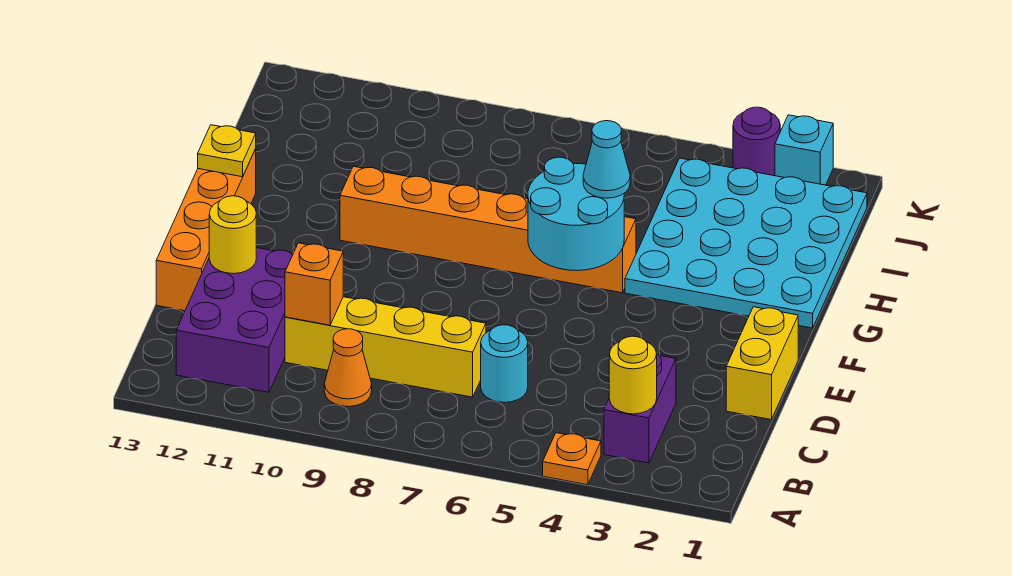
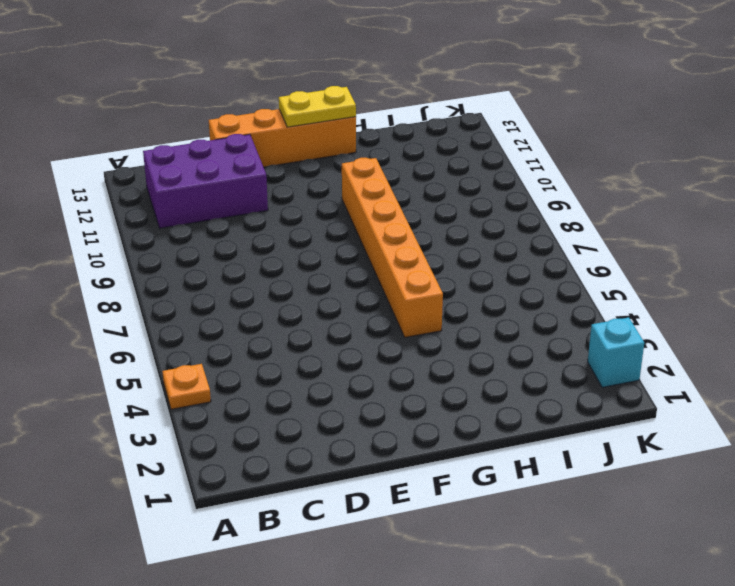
yellow plate F13:G13 level 2 -> yellow plate G13 level 2
none -> purple brick B3:C3 level 1
none -> orange cone B9 level 1
none -> cyan round brick C6 level 1

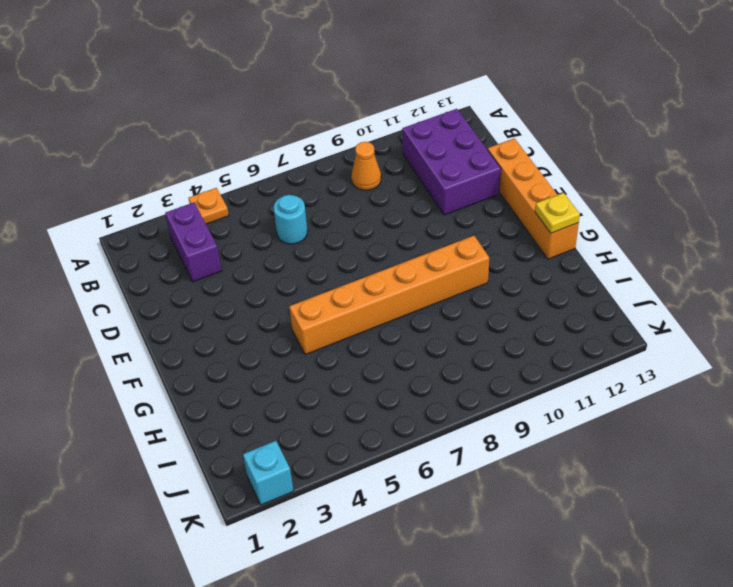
none -> yellow brick C7:C10 level 1
none -> yellow brick D1:E1 level 1
none -> cyan plate G1:J4 level 1

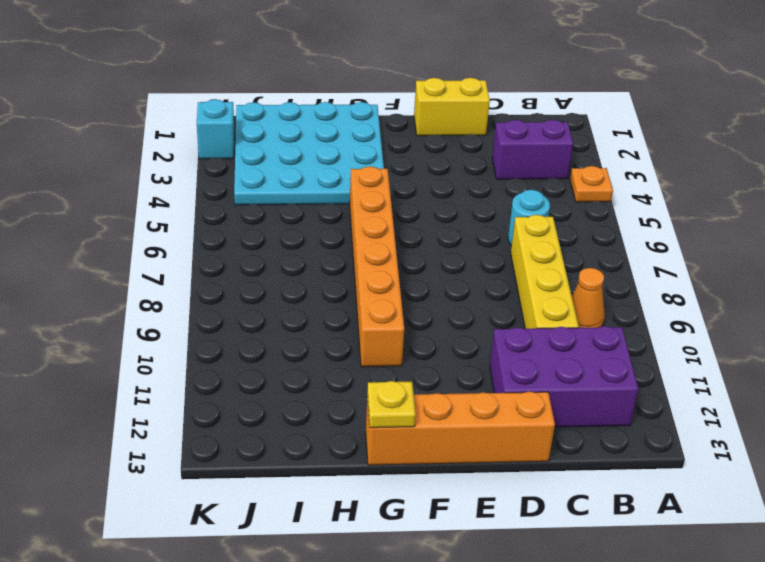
none -> purple round brick K3 level 1
none -> yellow round brick B3 level 2
none -> orange brick C10 level 2

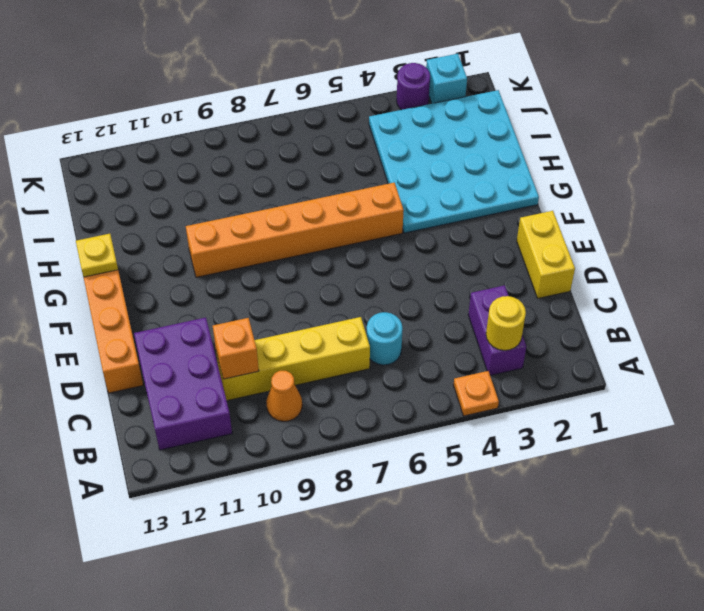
none -> yellow round brick D12 level 2
none -> cyan round brick F5:G6 level 2
none -> cyan cone G5 level 3

